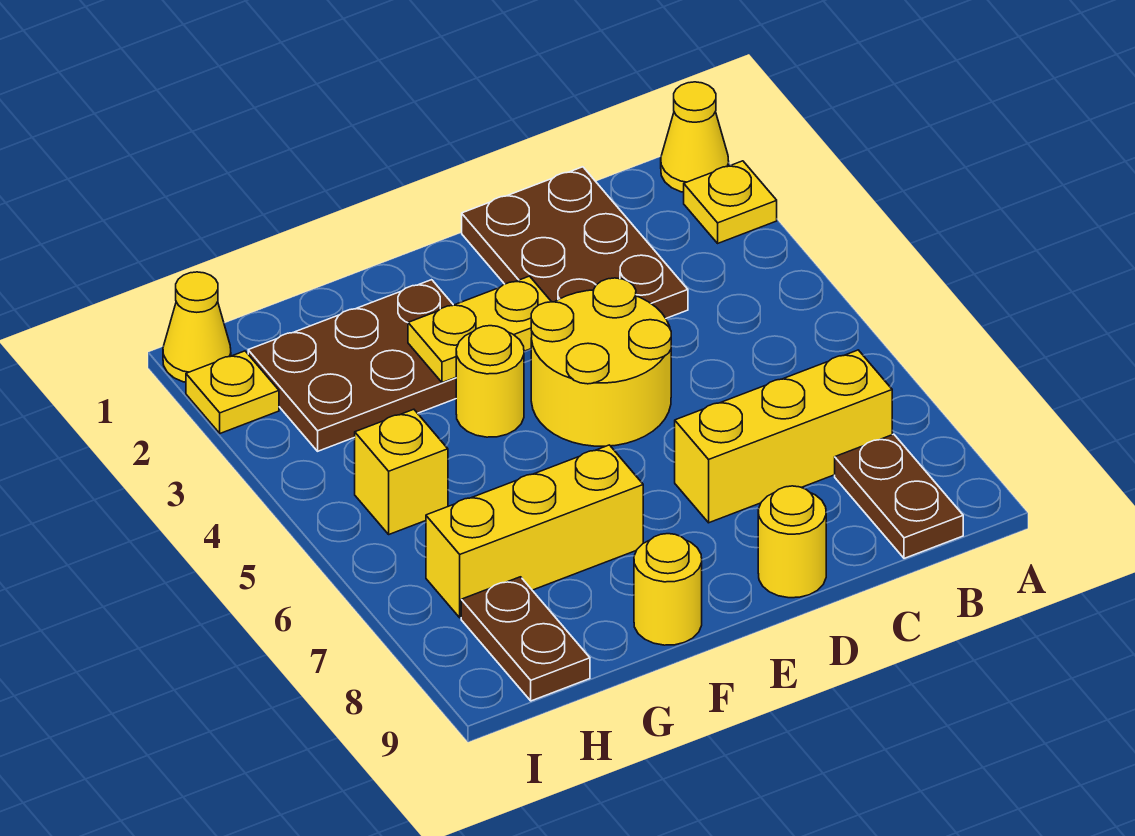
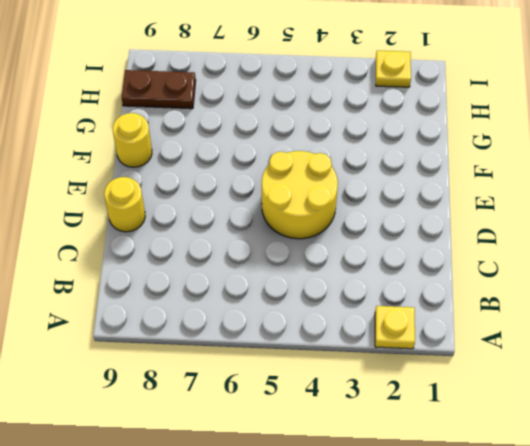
none -> yellow cone A1 level 1
none -> yellow brick B7:D7 level 1
none -> brown plate B8:B9 level 1

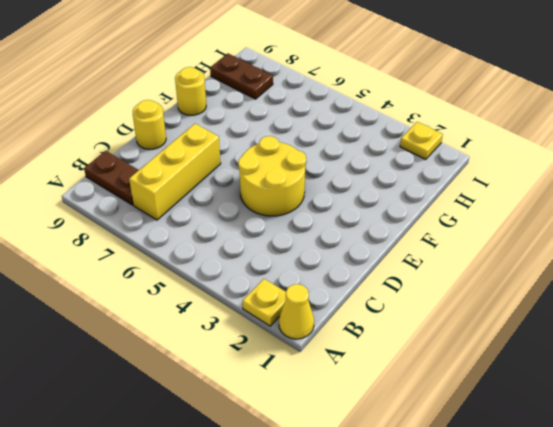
none -> brown plate C1:D3 level 1
none -> brown plate F2:H3 level 1
none -> yellow round brick F4 level 1

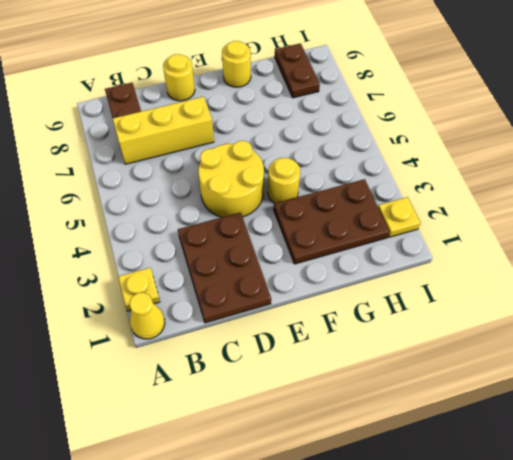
none -> yellow brick F7:H7 level 1
none -> yellow brick H5 level 1
none -> yellow cone I1 level 1

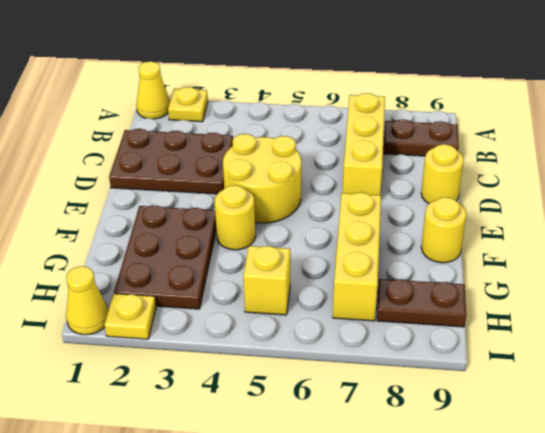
none -> yellow plate E3:F3 level 2

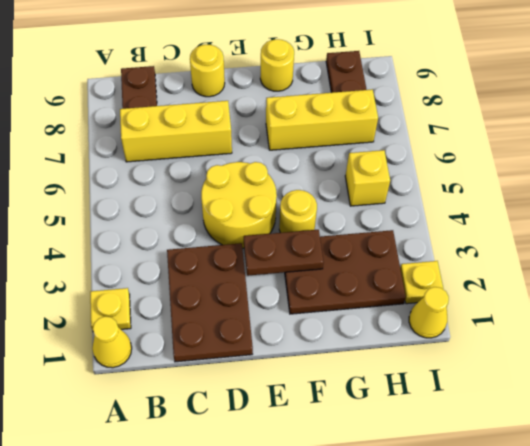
brown plate E3:F3 level 2 -> yellow plate E3:F3 level 2

